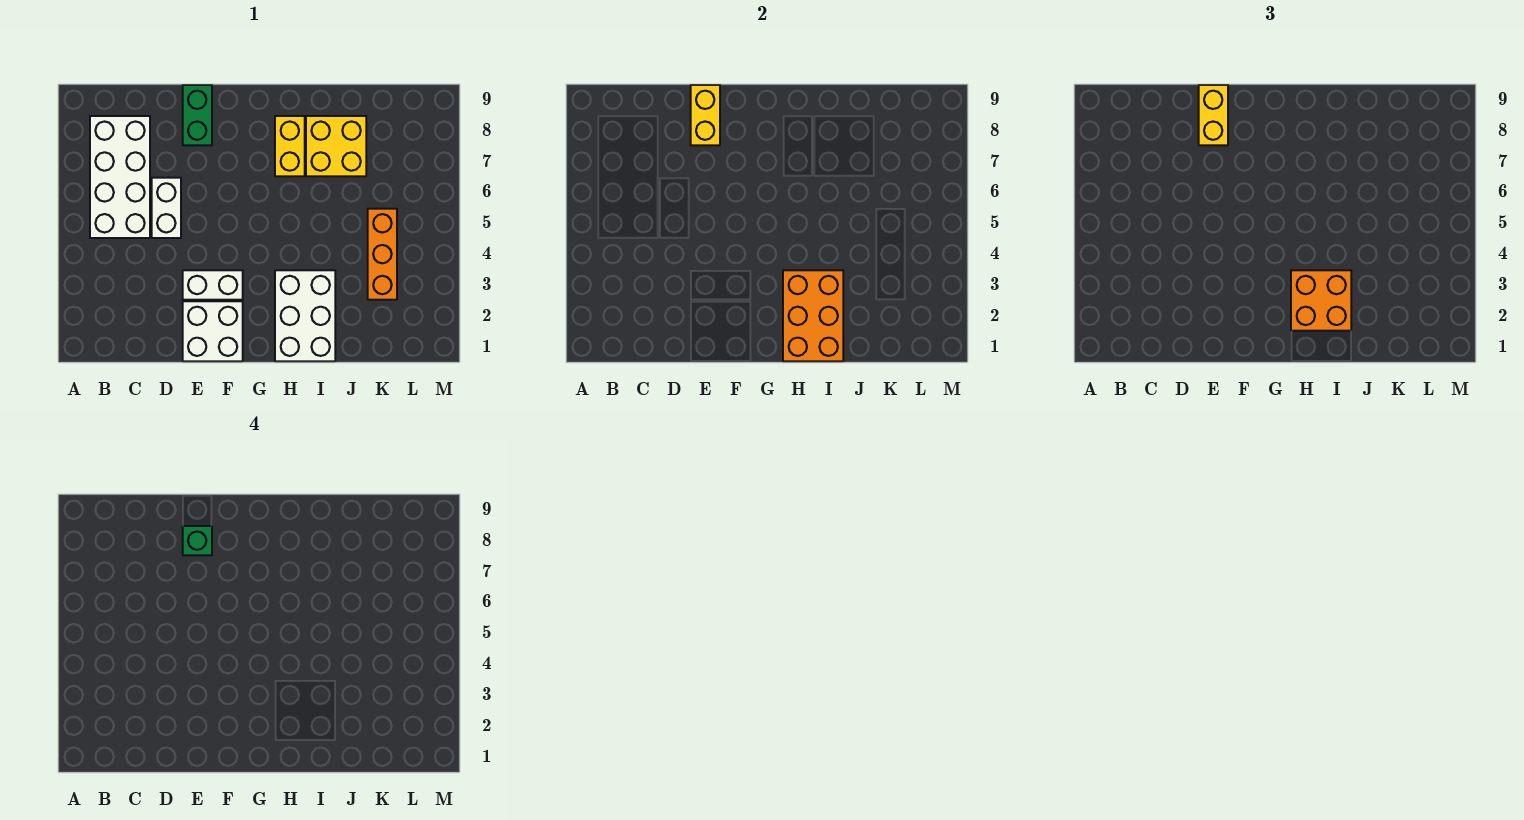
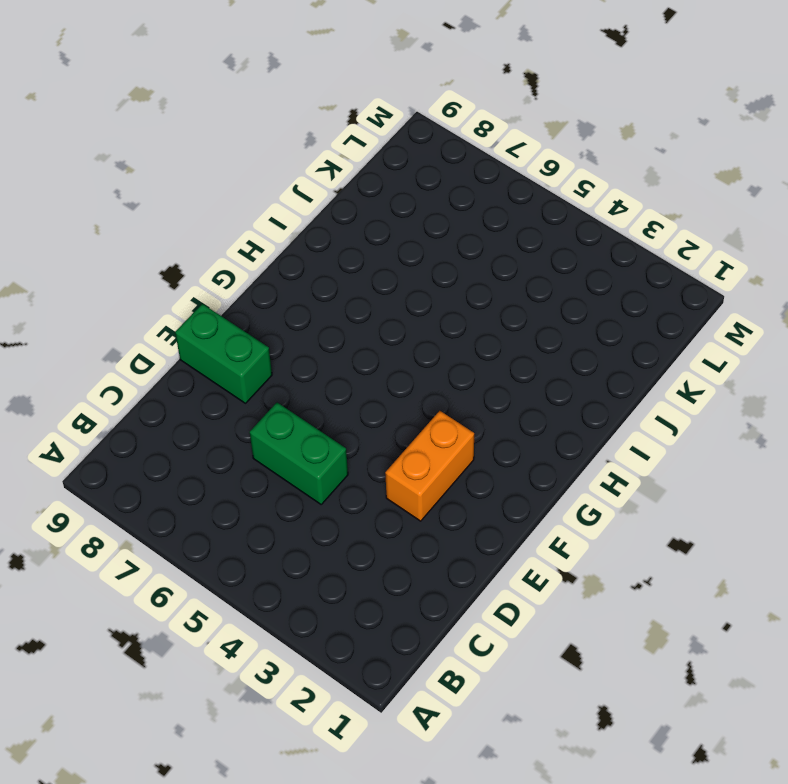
green brick D5:D6 level 1 -> white brick D5:D6 level 1
orange brick E3:F3 level 1 -> white brick E3:F3 level 1
none -> white brick B5:C8 level 1
none -> white brick E1:F2 level 1
none -> white brick H1:I3 level 1

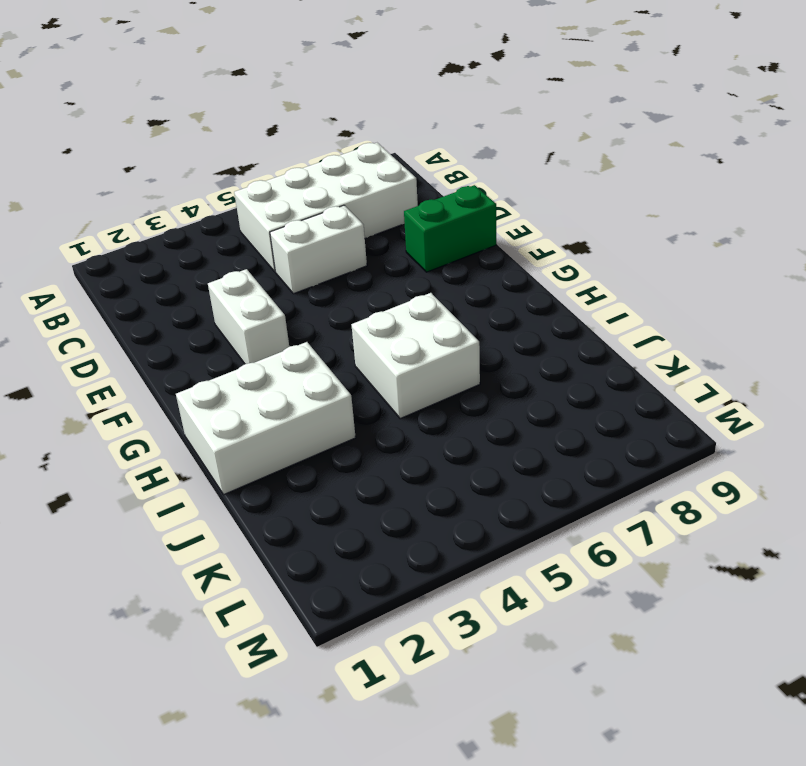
white brick H5:I6 level 1 -> white brick E1:F2 level 1
none -> yellow brick H7:H8 level 1
none -> yellow brick I7:J8 level 1
none -> orange brick K3:K5 level 1

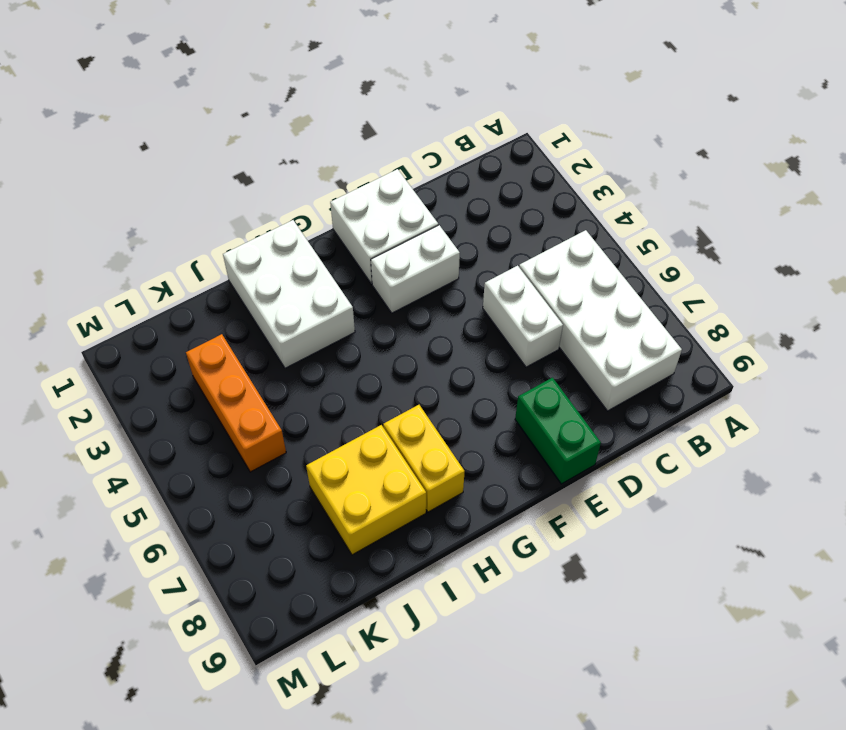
none -> yellow brick E8:E9 level 2
none -> orange brick H1:I3 level 2
none -> yellow brick E8:E9 level 3

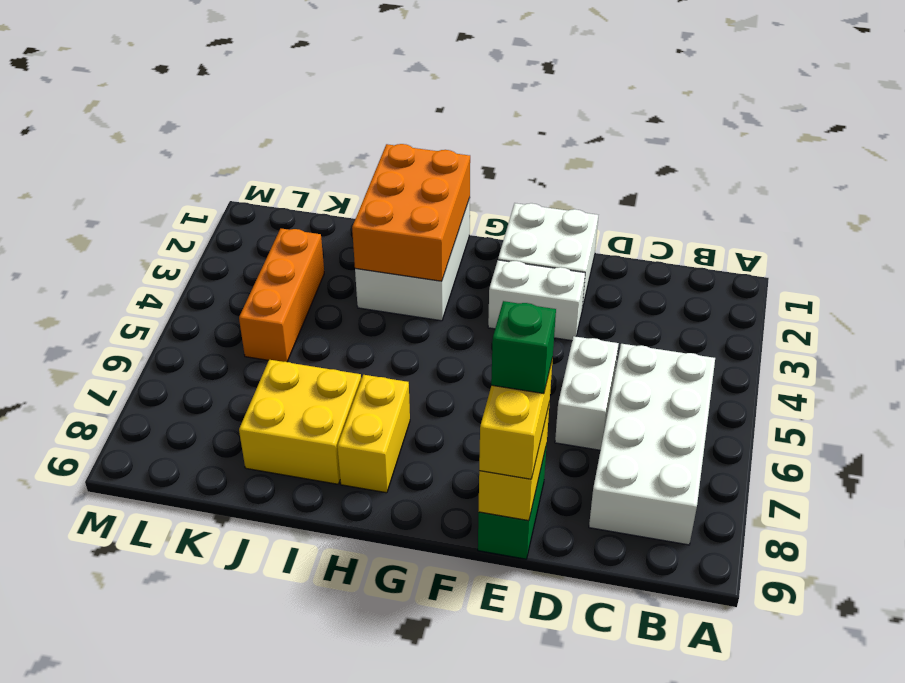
none -> orange brick H2:I3 level 3

